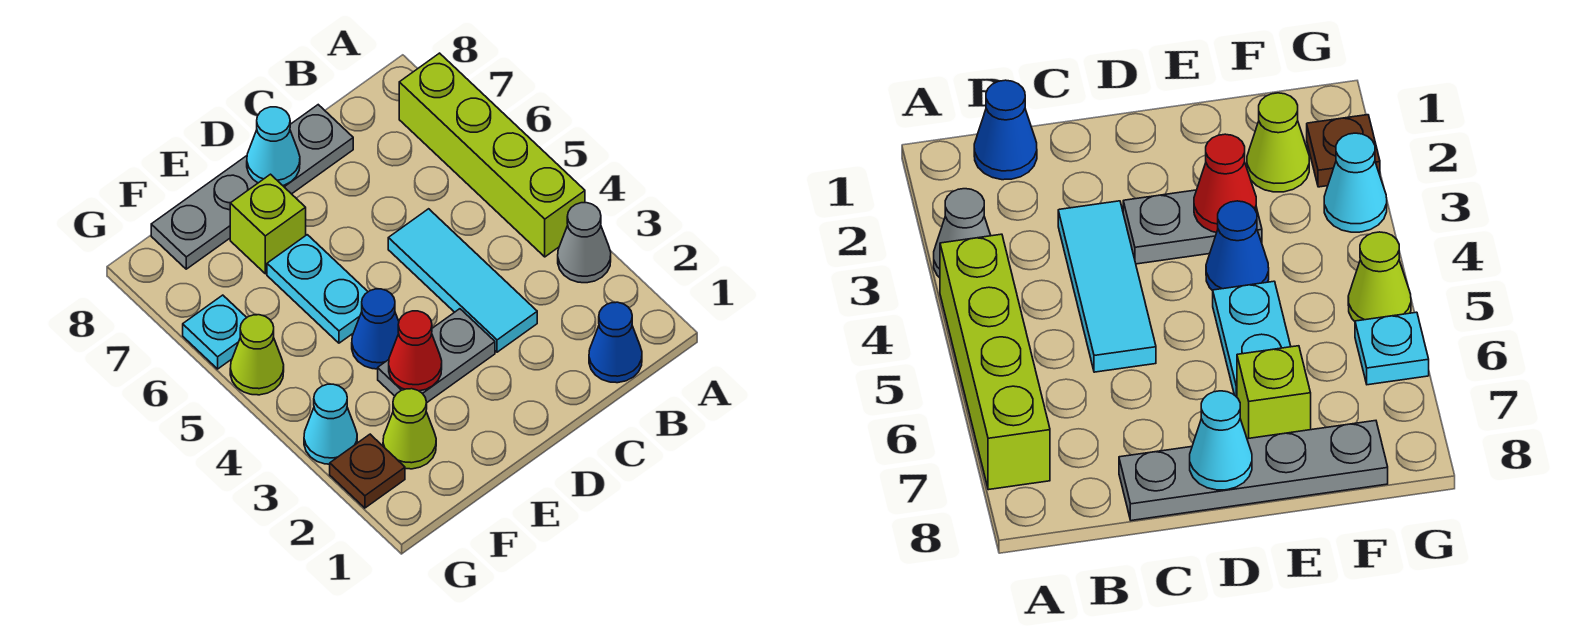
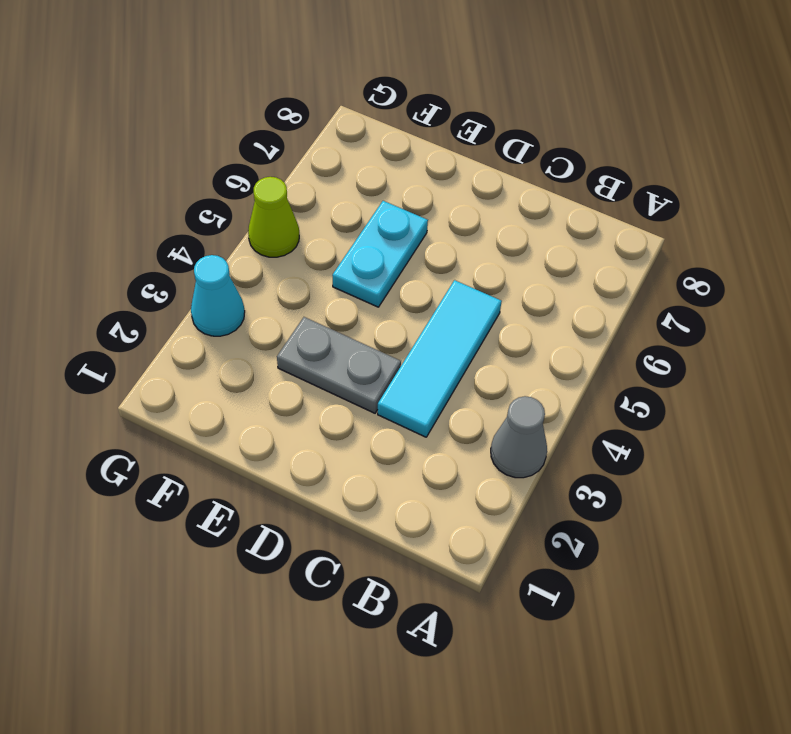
none -> lime brick A4:A7 level 1
none -> blue cone B1 level 1
none -> grey plate C8:F8 level 1

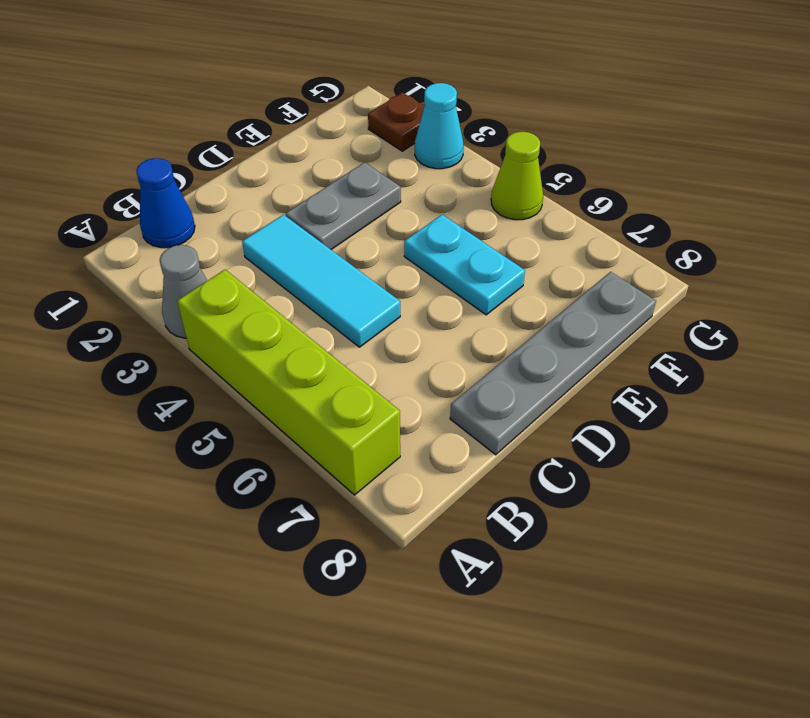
none -> blue cone E4 level 1
none -> lime brick E7 level 1
none -> lime cone F2 level 1

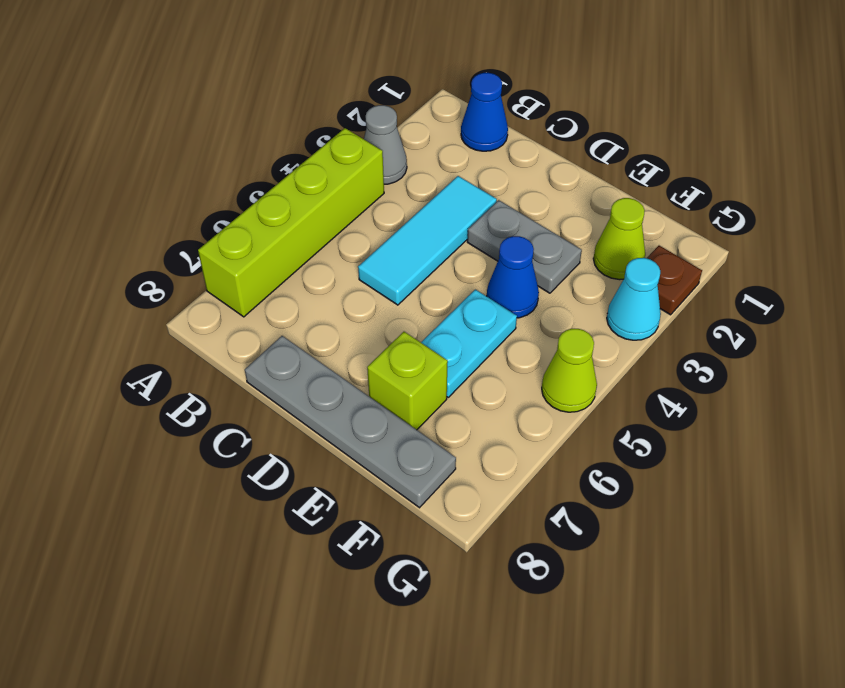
none -> cyan plate G6 level 1
none -> cyan cone D8 level 2
none -> red cone E3 level 2

